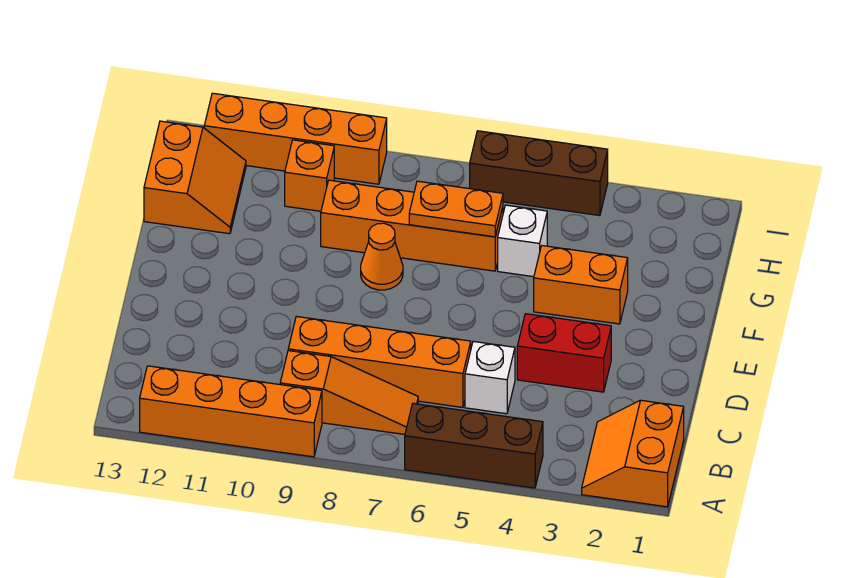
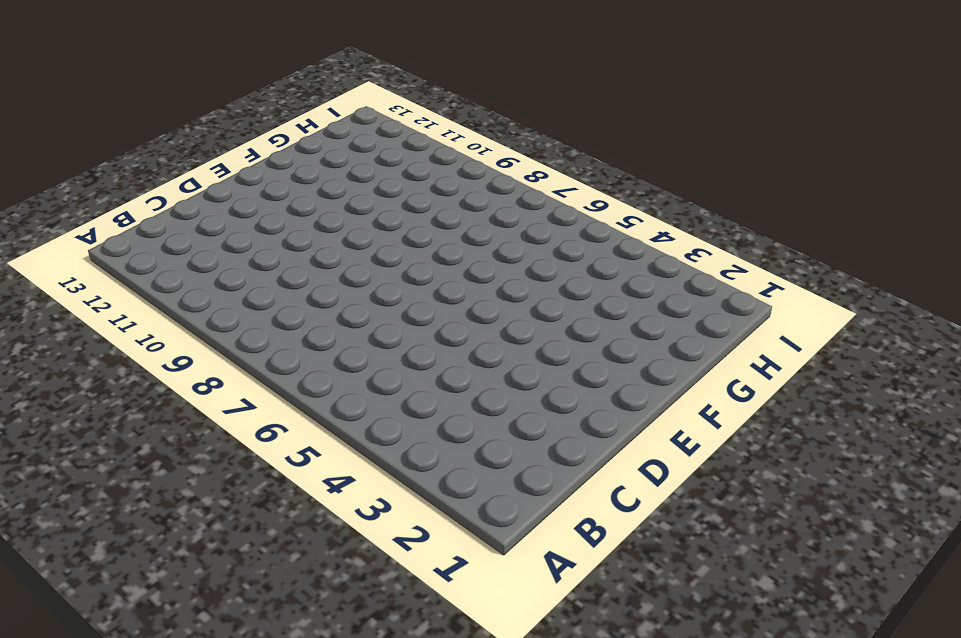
none -> orange slope A1:B2 level 1 top 1
none -> brown brick A4:A6 level 1
none -> orange brick A9:A12 level 1

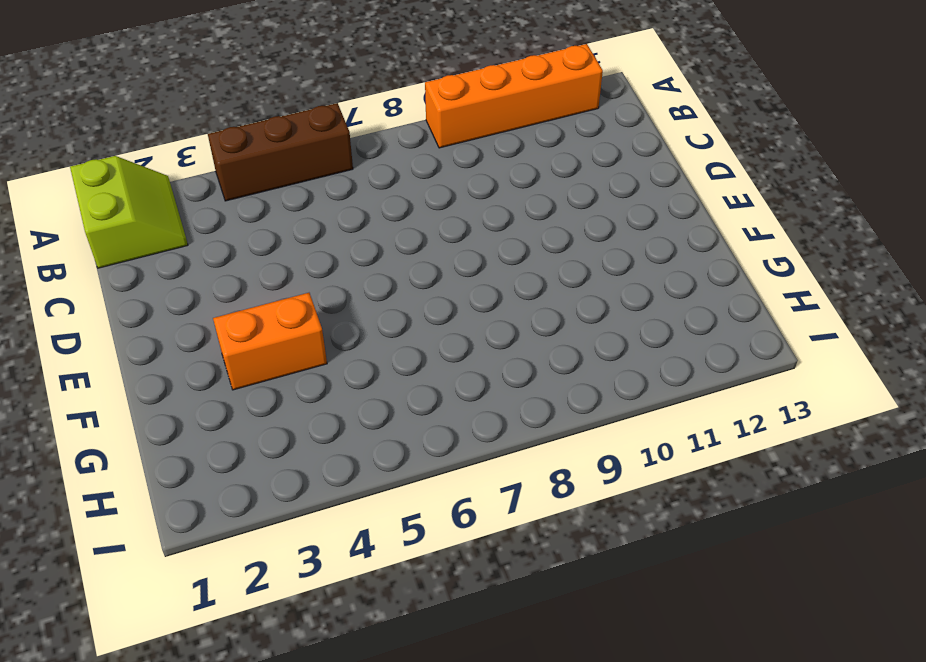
lime slope A1:B2 level 1 top 1 -> orange slope A1:B2 level 1 top 1
none -> orange slope B7:B9 level 1 top 9
none -> white brick C5 level 1
none -> orange brick C6:C9 level 1

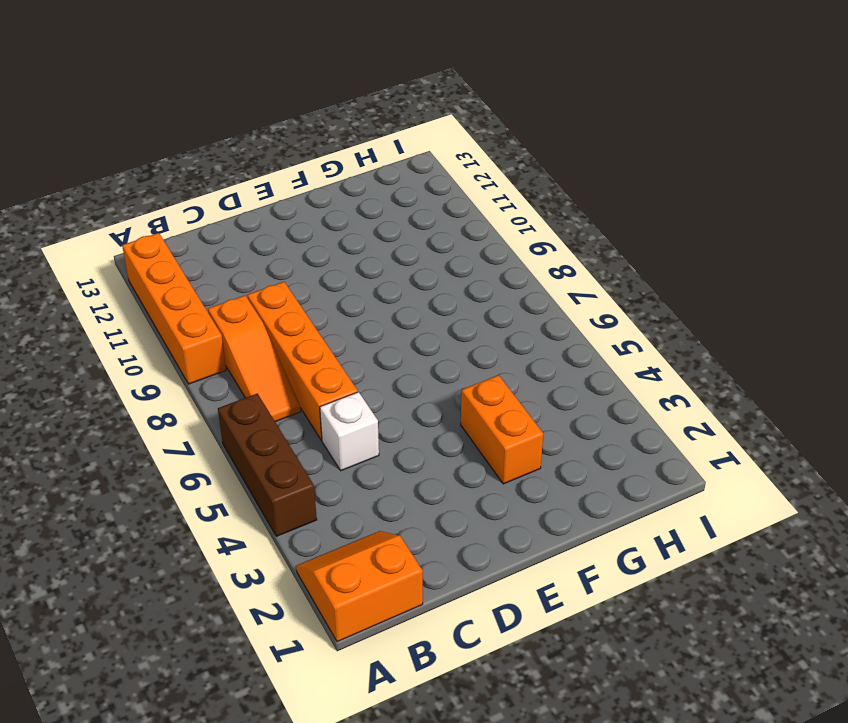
none -> red brick D3:D4 level 1
none -> orange cone F8 level 1
none -> white brick G5 level 1

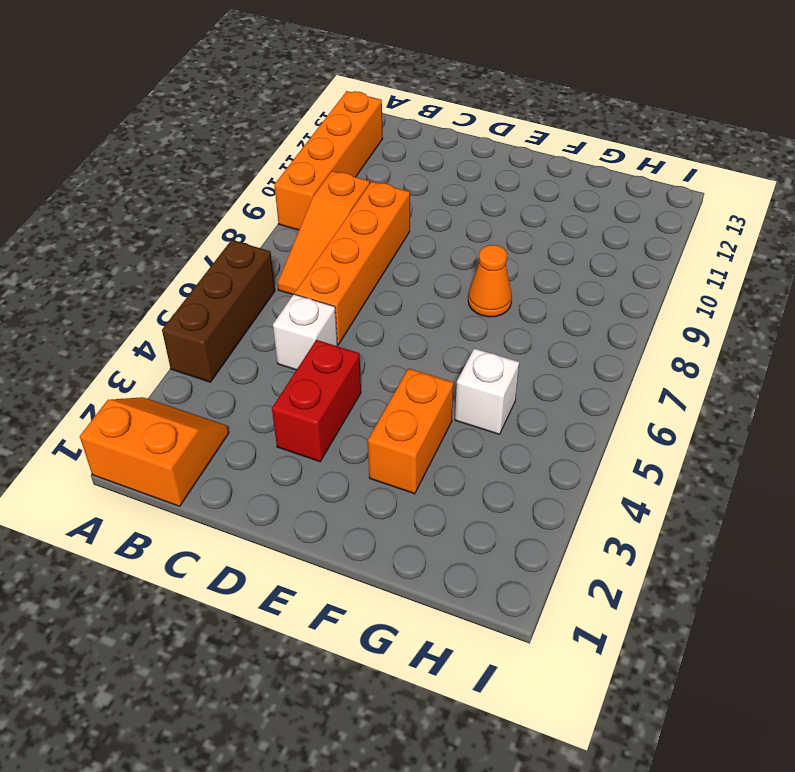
none -> orange brick G6:G9 level 1
none -> orange slope G12:H13 level 1 top 13
none -> orange brick H10 level 1

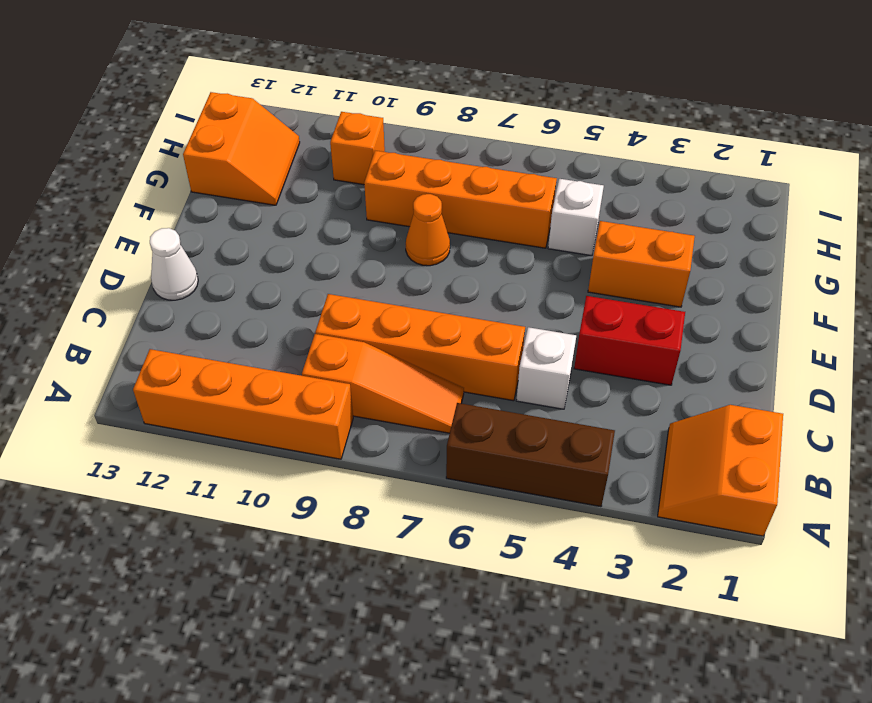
white cone D13 level 1 -> none
none -> brown brick I4:I6 level 1
none -> orange brick I9:I12 level 1
none -> orange plate G6:G7 level 2

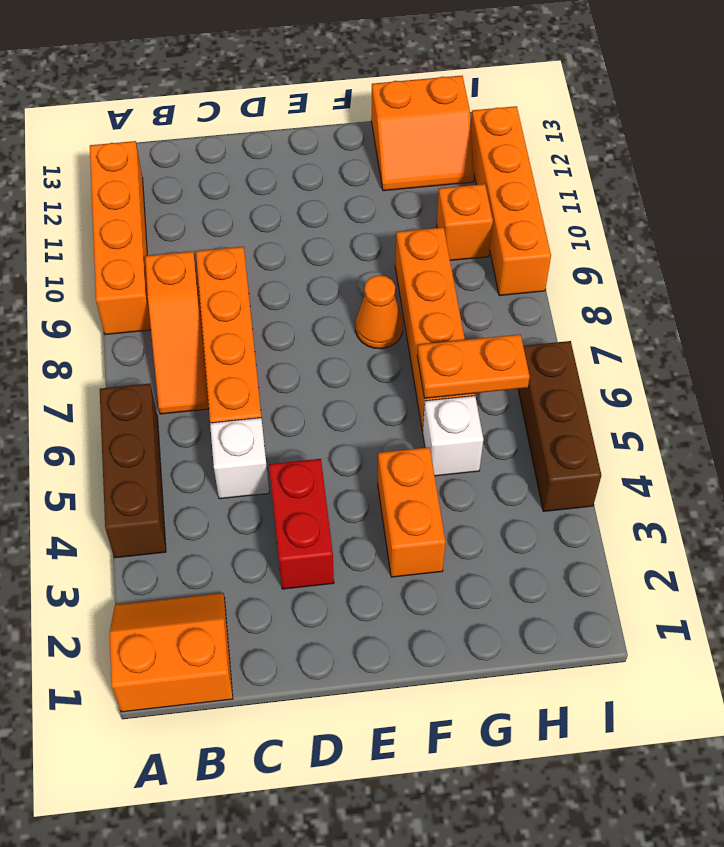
orange plate G6:H6 level 2 -> orange plate G6:G7 level 2

